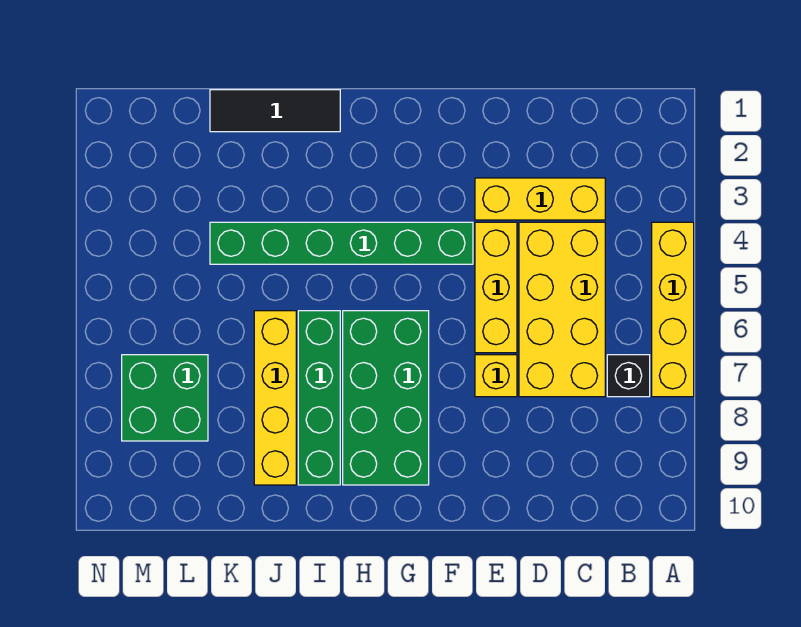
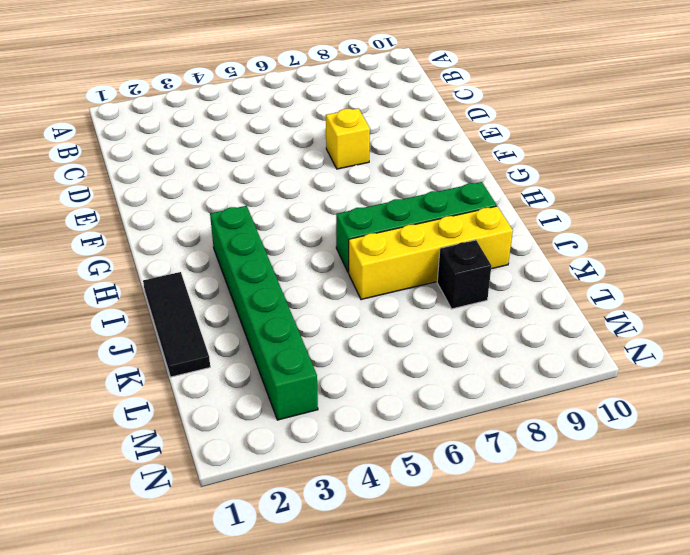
green brick H3:M3 level 1 -> green brick F4:K4 level 1
black brick K8 level 1 -> black brick B7 level 1
none -> yellow brick A4:A7 level 1
none -> yellow brick C3:E3 level 1
none -> yellow brick C4:D7 level 1

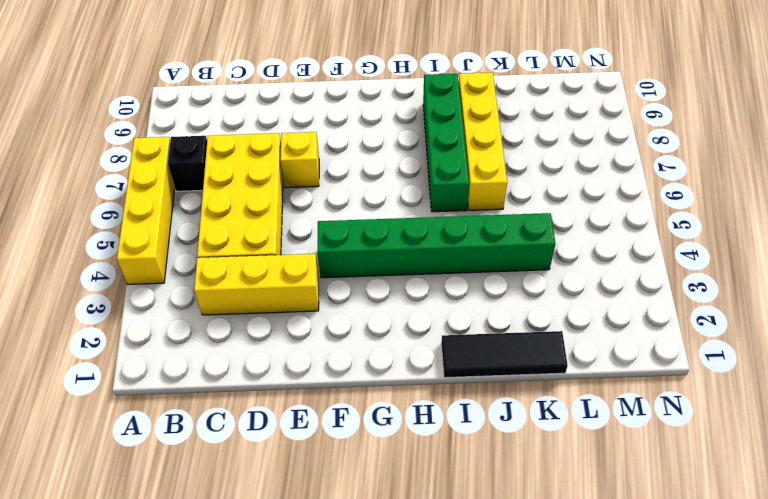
none -> yellow brick E4:E6 level 1
none -> green brick G6:H9 level 1
none -> green brick L7:M8 level 1

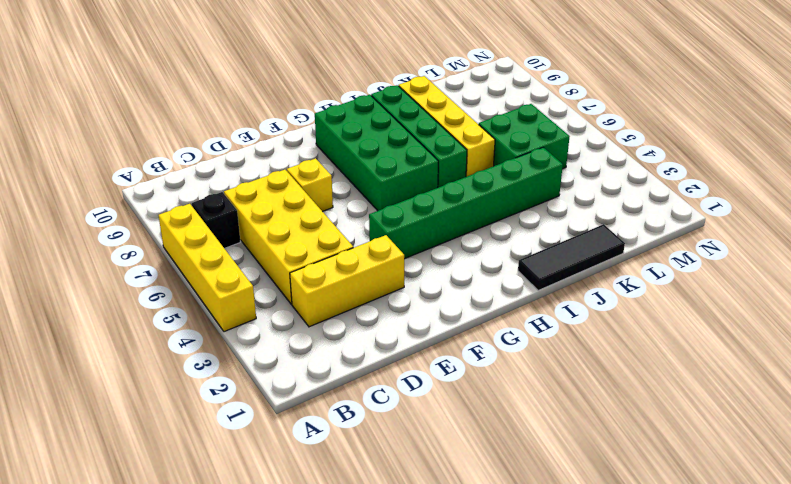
green brick K5:L6 level 1 -> green brick L7:M8 level 1
none -> yellow brick E4:E6 level 1

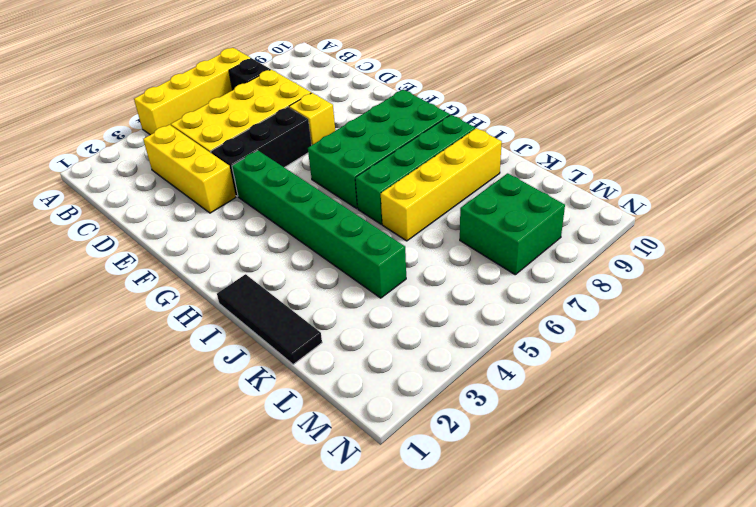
black brick E4:E6 level 1 -> yellow brick E4:E6 level 1

